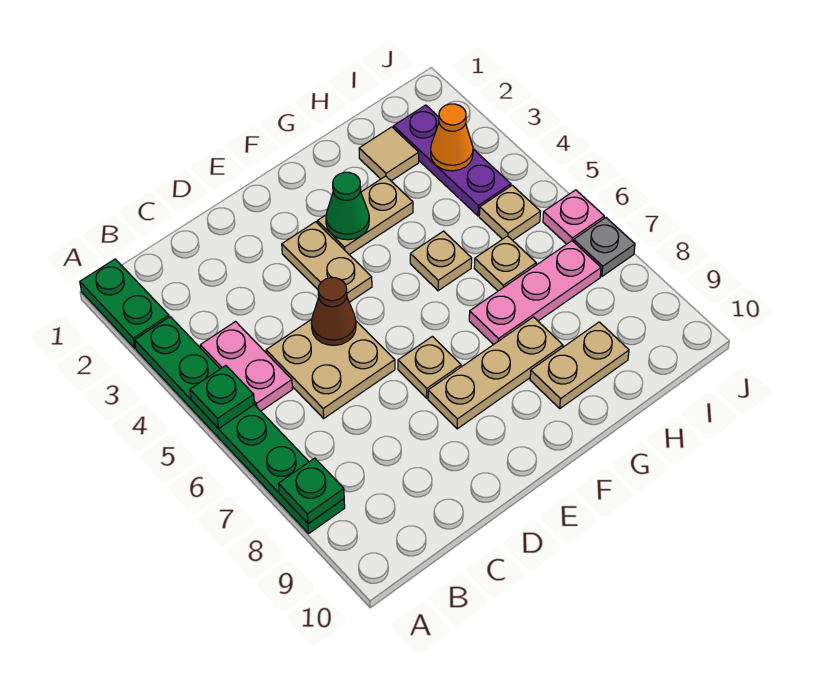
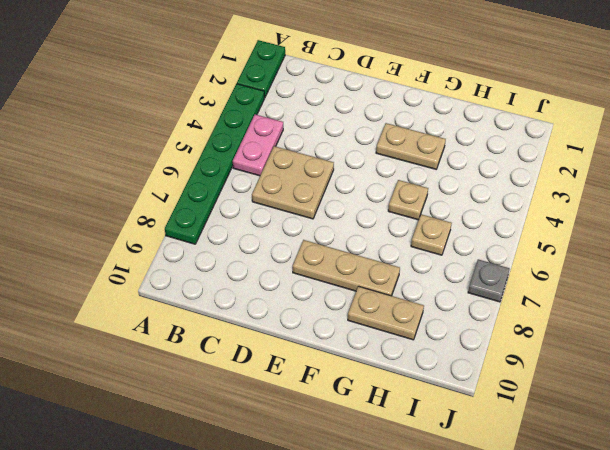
none -> tan plate E3:E4 level 1
none -> tan plate E7 level 1
none -> pink plate G7:I7 level 1

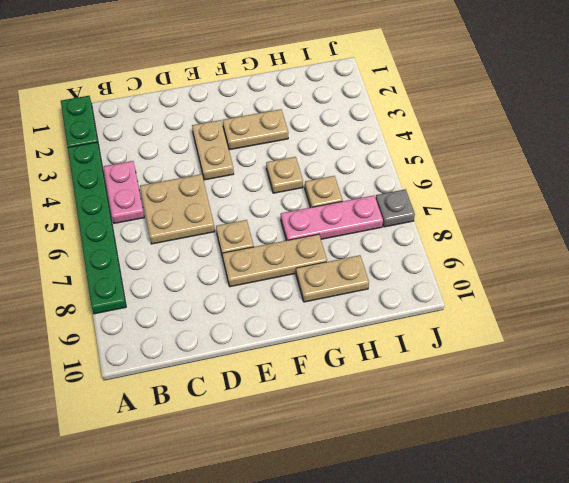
none -> tan tile H2 level 1
none -> purple plate I2:I4 level 1
none -> tan plate I5 level 1

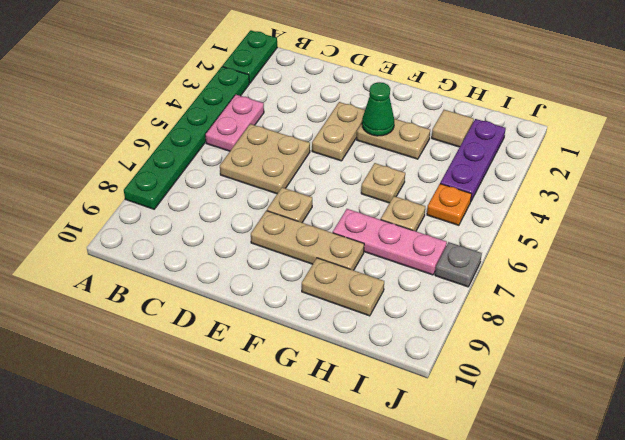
orange plate I5 level 1 -> tan plate I5 level 1
none -> pink plate J6 level 1
none -> green plate A5 level 2
none -> green plate A8 level 2

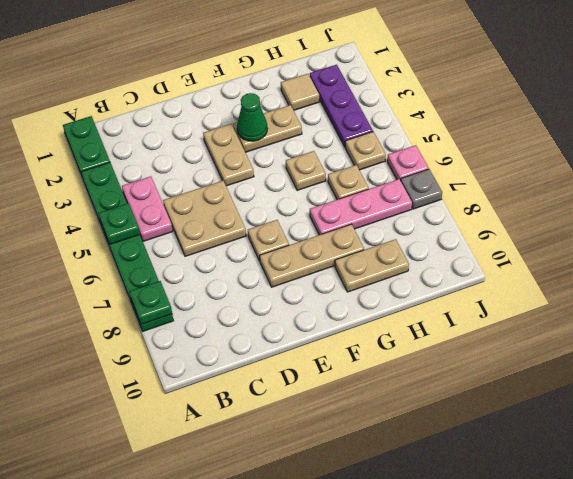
none -> brown cone D5 level 2
none -> orange cone I3 level 2

